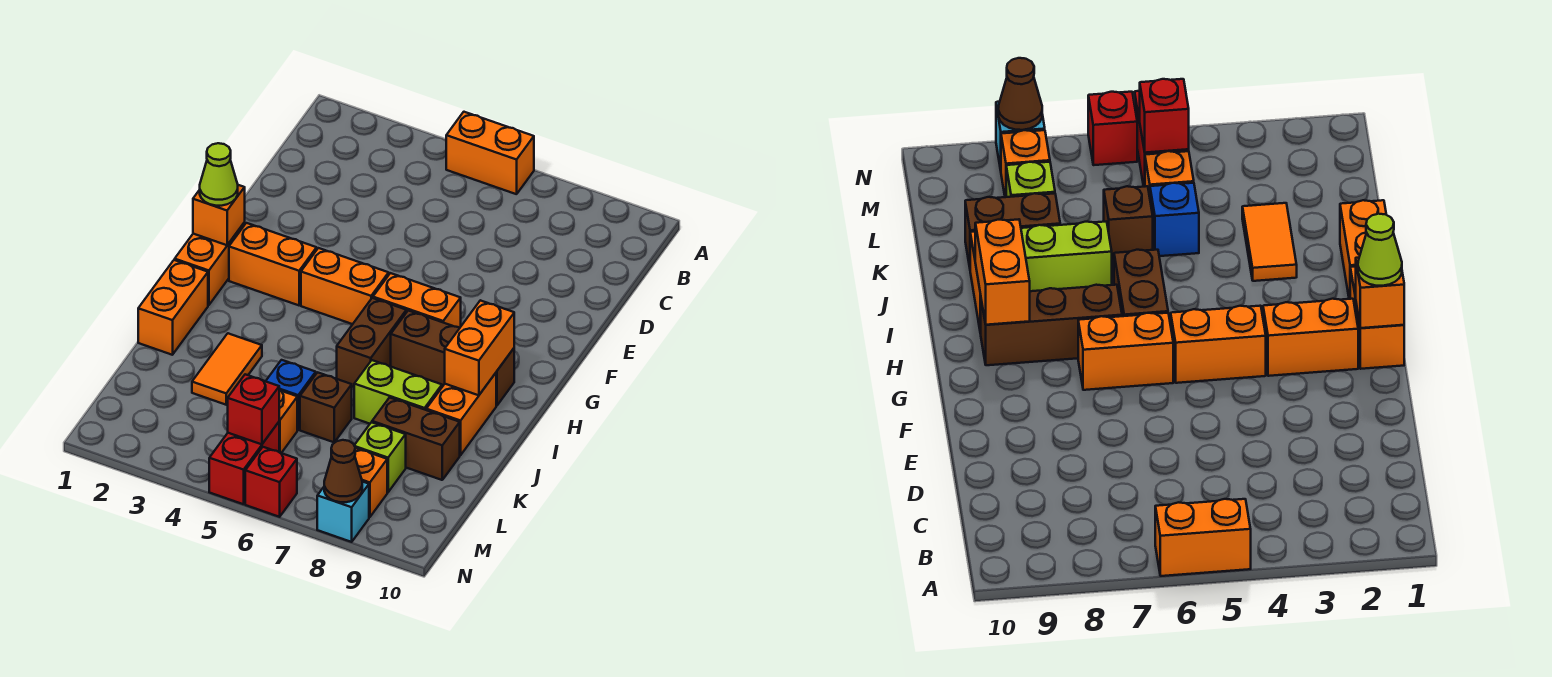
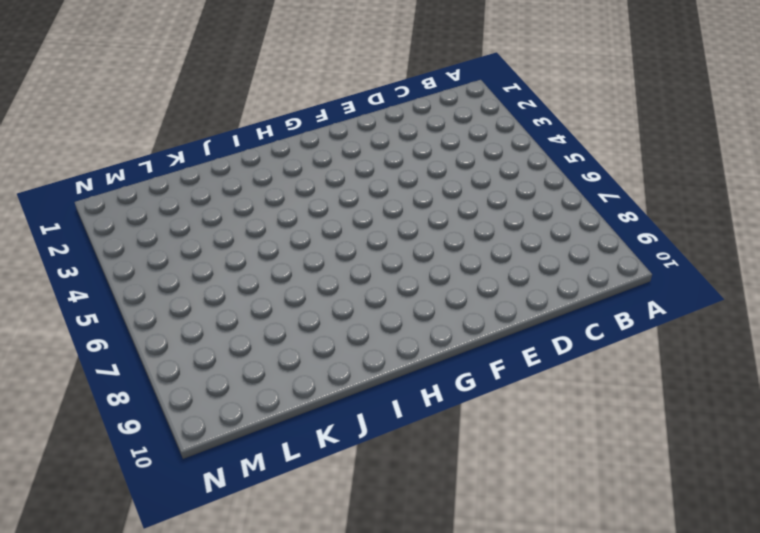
none -> orange brick A5:A6 level 1
none -> orange brick G1:H1 level 1
none -> orange brick G2:G3 level 1

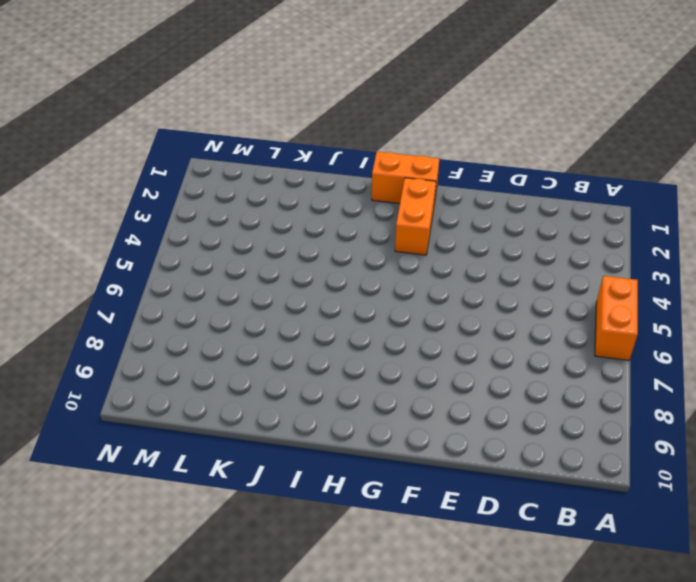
none -> orange brick G4:G5 level 1
none -> orange brick G6:G7 level 1
none -> brown brick H6:I6 level 1

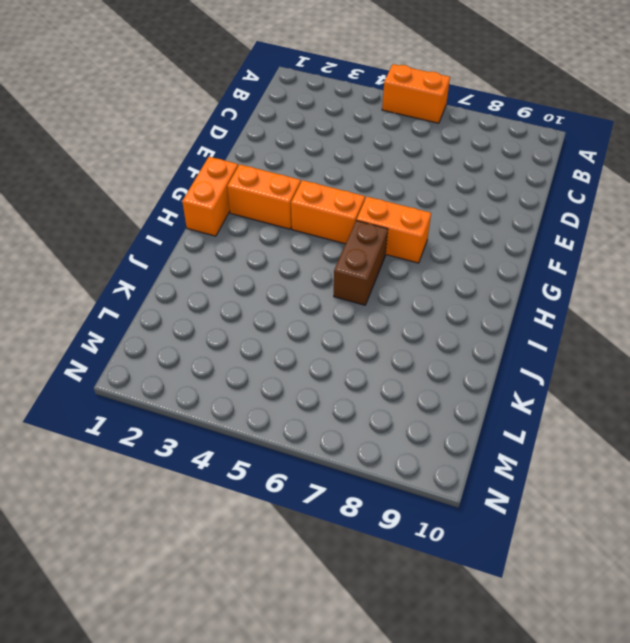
none -> brown brick H7:H9 level 1
none -> orange brick I1:J1 level 1
none -> orange brick I9:J9 level 1

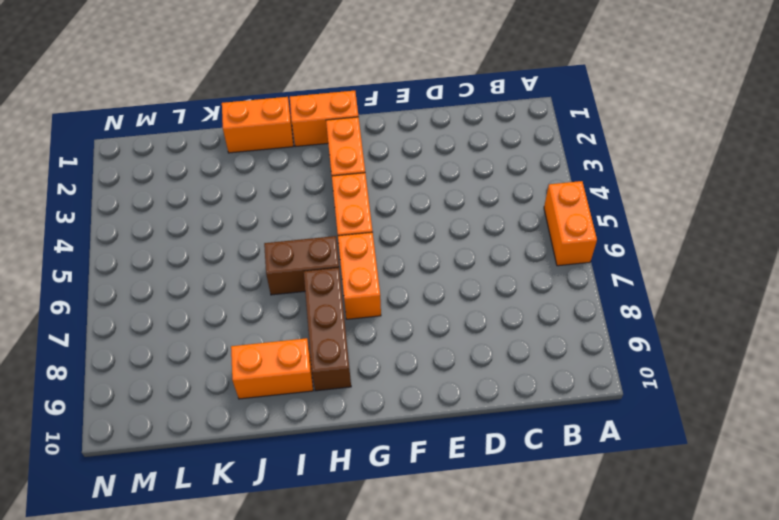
none -> orange tile J3:K3 level 1
none -> lime brick J7:J8 level 1
none -> blue brick K5 level 1

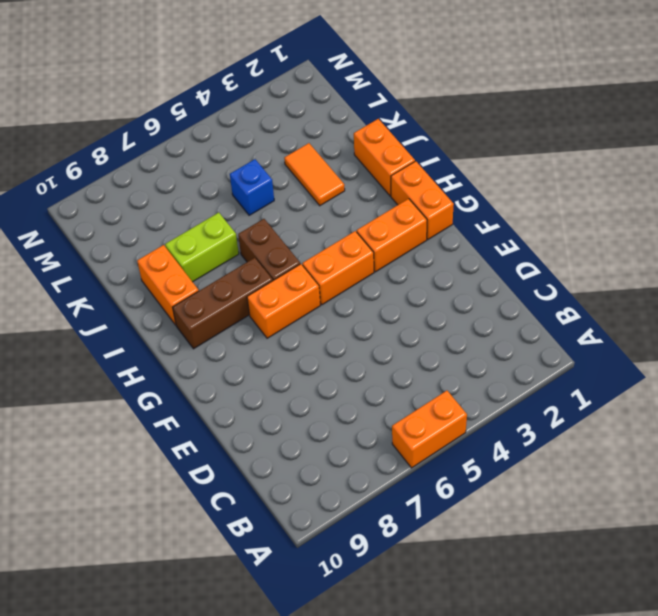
none -> brown brick K6 level 1
none -> brown brick K8:K9 level 1
none -> orange brick L5 level 1

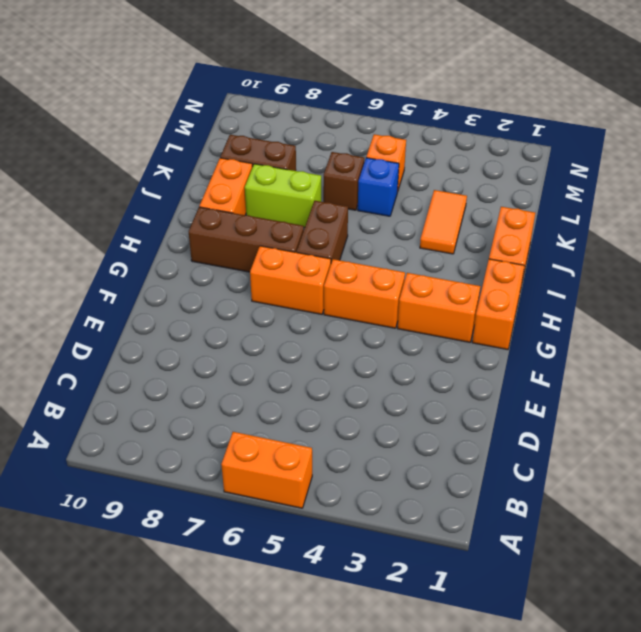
none -> lime brick L8 level 1
none -> red brick M5:N5 level 1
none -> orange brick M8 level 1

